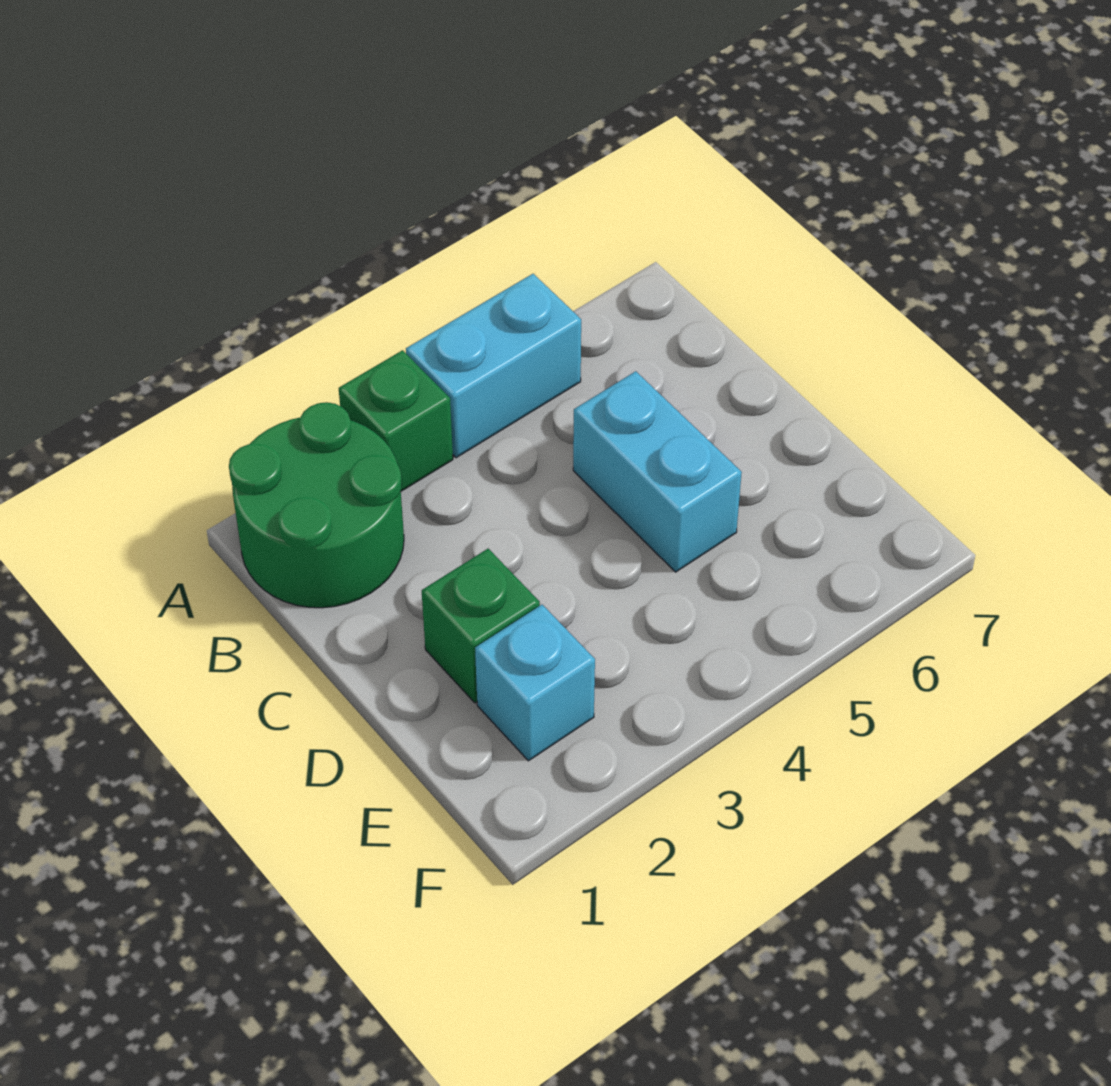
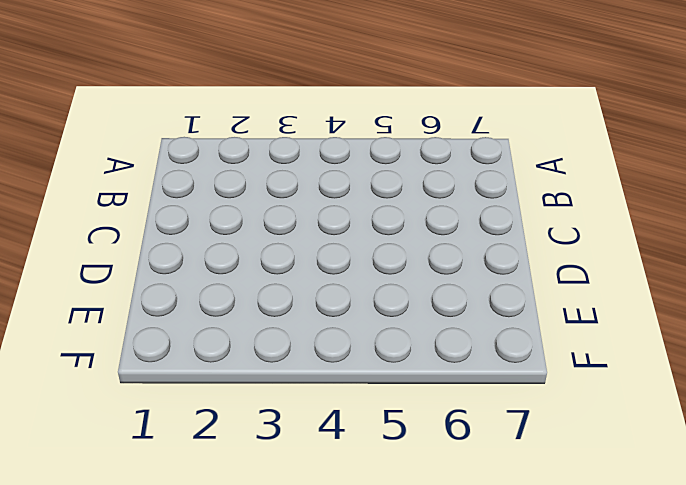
none -> green round brick A1:B2 level 1
none -> green brick A3 level 1

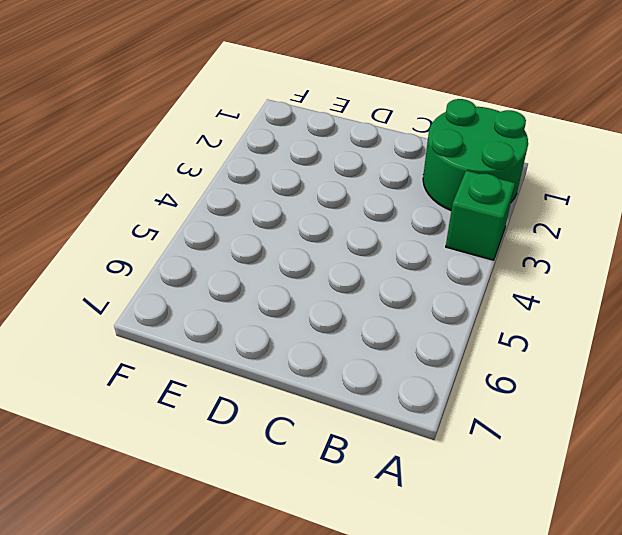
none -> cyan brick A4:A5 level 1
none -> cyan brick C5:D5 level 1

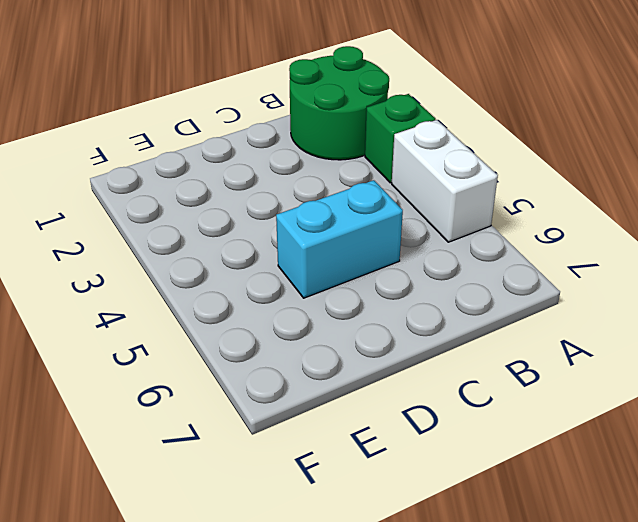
white brick A4:A5 level 1 -> cyan brick A4:A5 level 1
none -> green brick D2 level 1
none -> cyan brick E2 level 1

